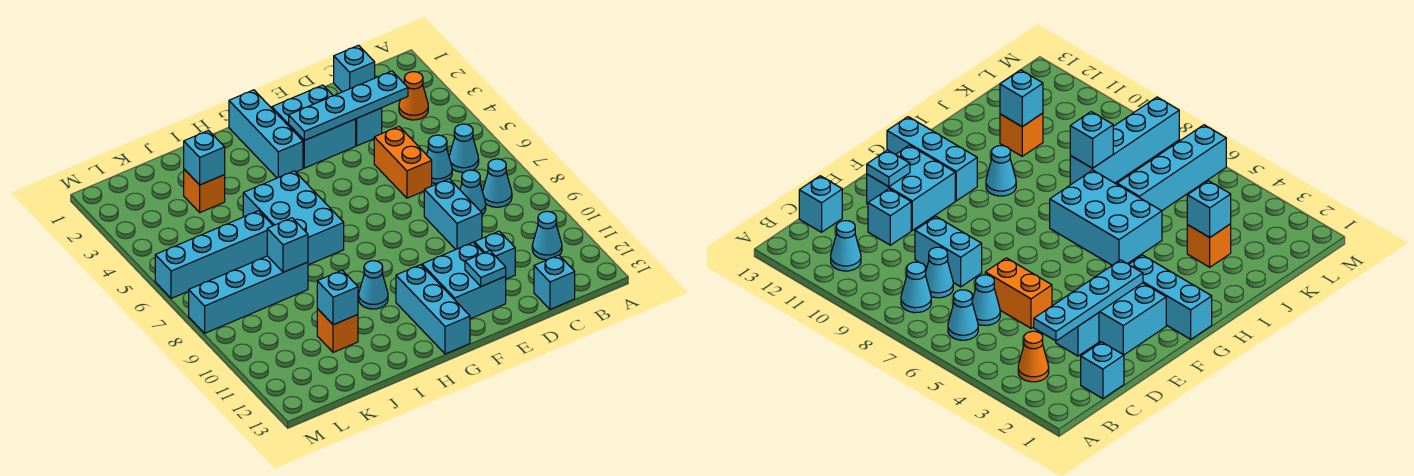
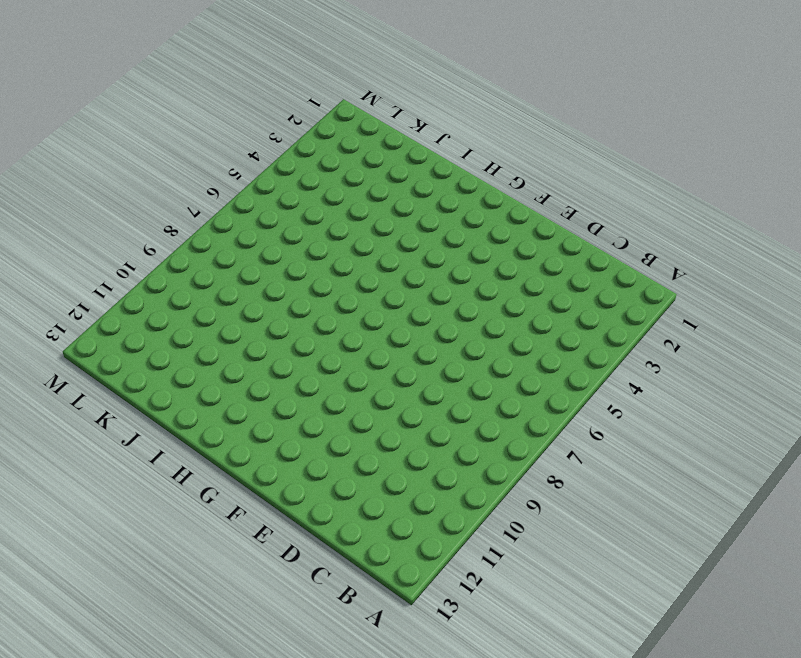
none -> orange cone B3 level 1
none -> cyan cone B6 level 1
none -> cyan cone B8 level 1

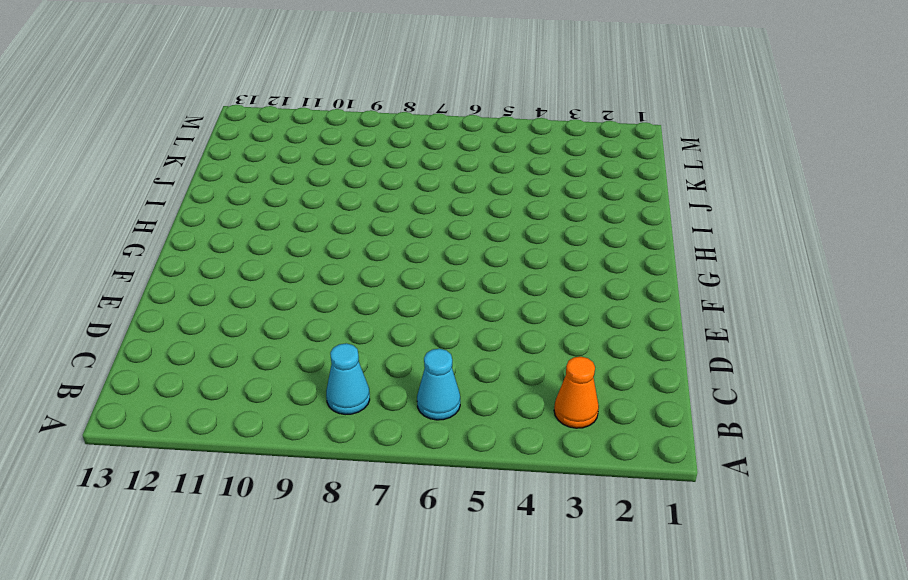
none -> cyan cone B11 level 1
none -> cyan brick C1 level 1
none -> cyan cone C6 level 1

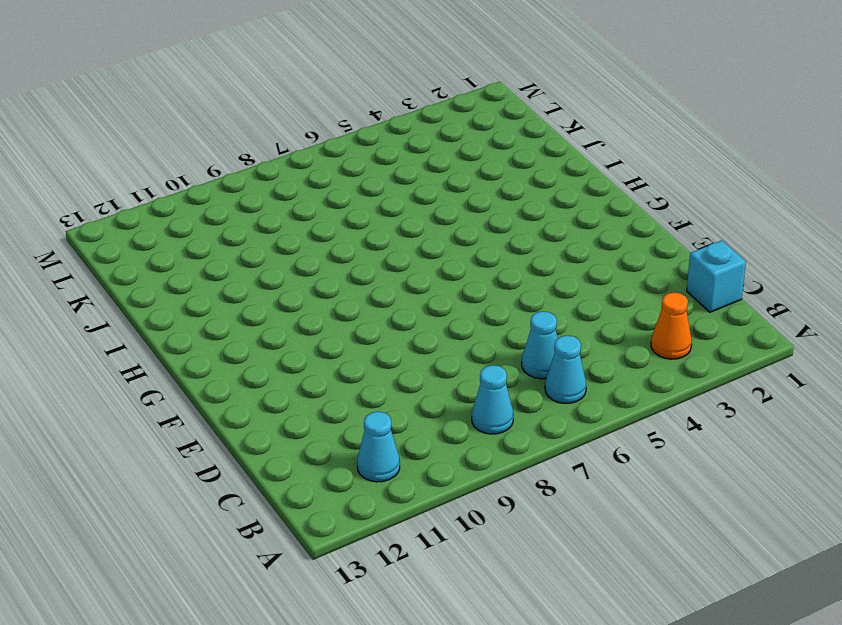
none -> cyan cone C8 level 1
none -> cyan brick C13 level 1
none -> cyan brick D3 level 1

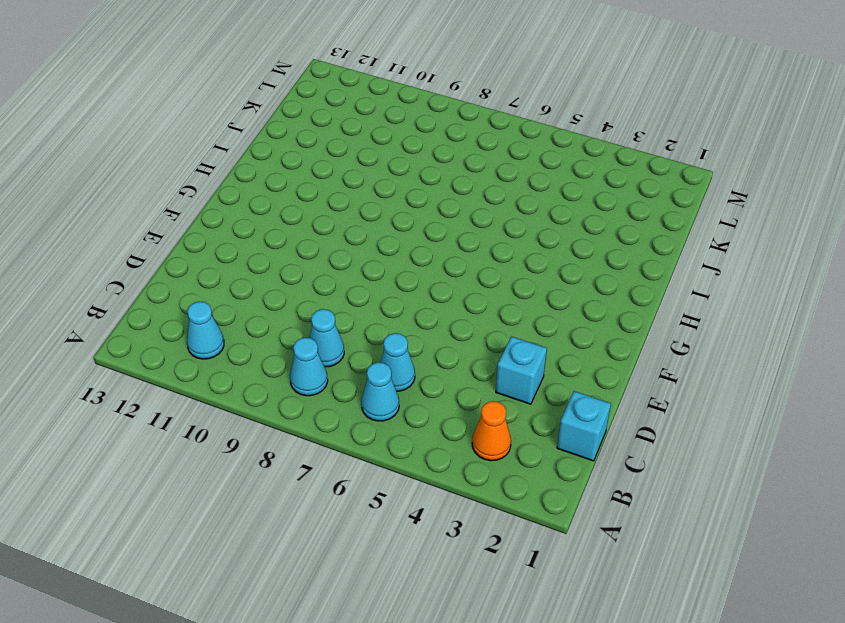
none -> cyan brick C13 level 1
none -> orange brick D5:D6 level 1
none -> cyan brick D8:D9 level 1

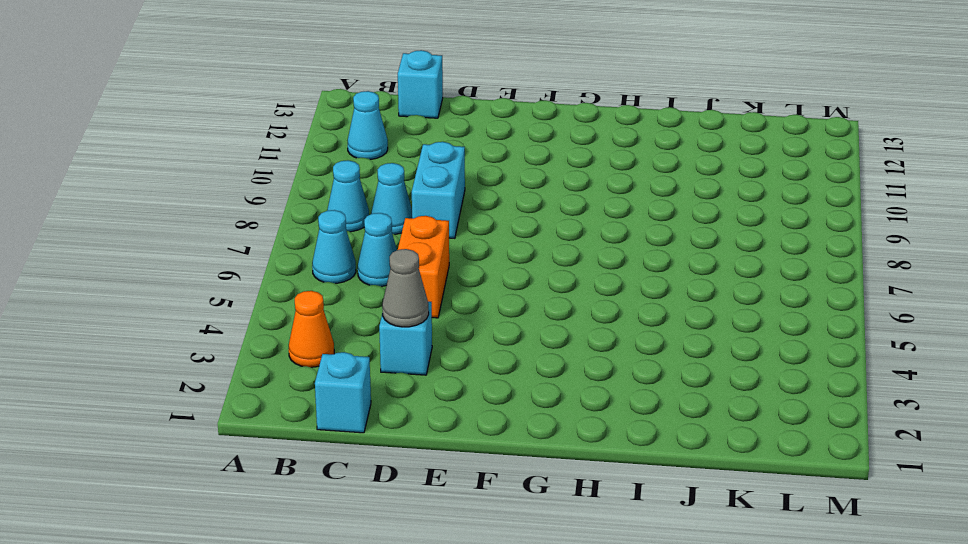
grey cone D3 level 2 -> cyan plate C3:F3 level 2
none -> cyan brick D11 level 1
none -> cyan brick E2:F3 level 1
none -> cyan brick E11:F12 level 1

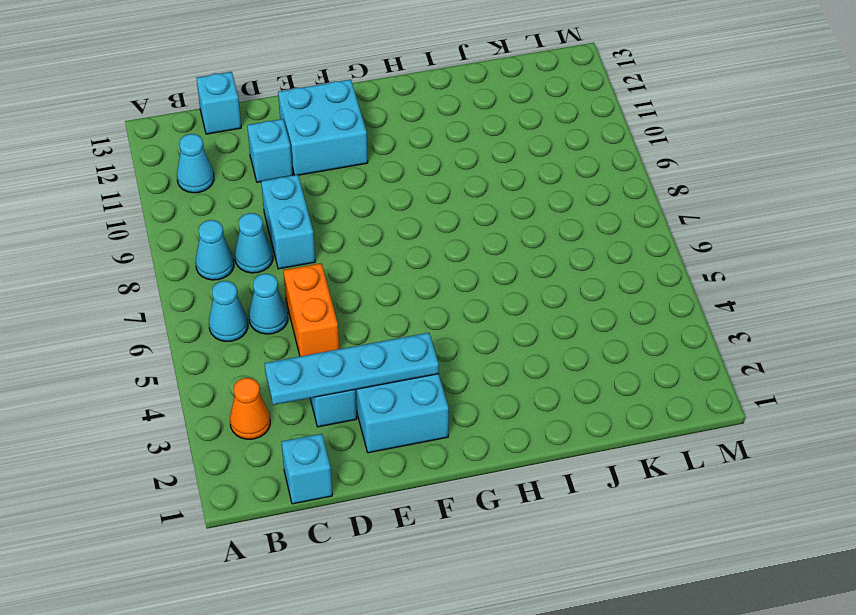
none -> cyan brick G1:G3 level 1
none -> cyan brick G11:G13 level 1
none -> cyan brick H5:I7 level 1

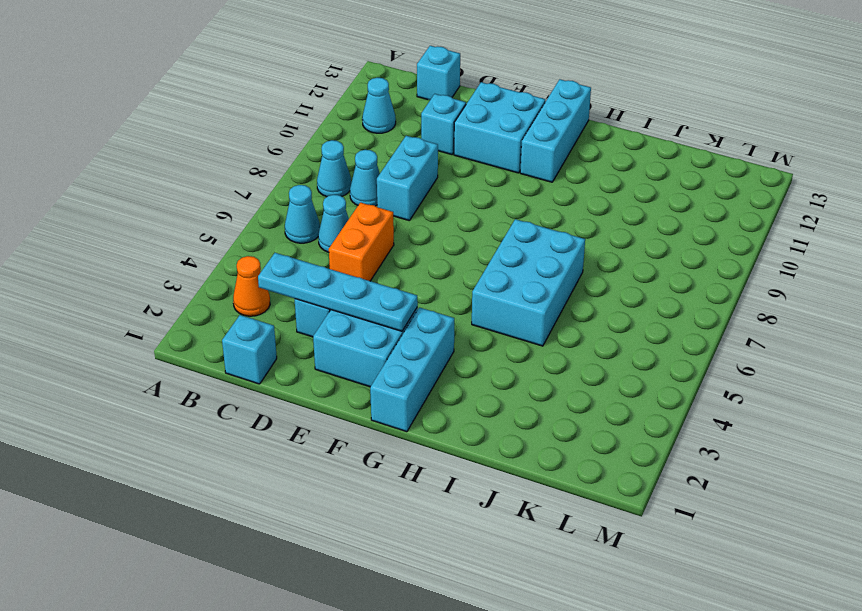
none -> cyan cone H10 level 1
none -> orange brick J3 level 1
none -> cyan brick J6:M6 level 1

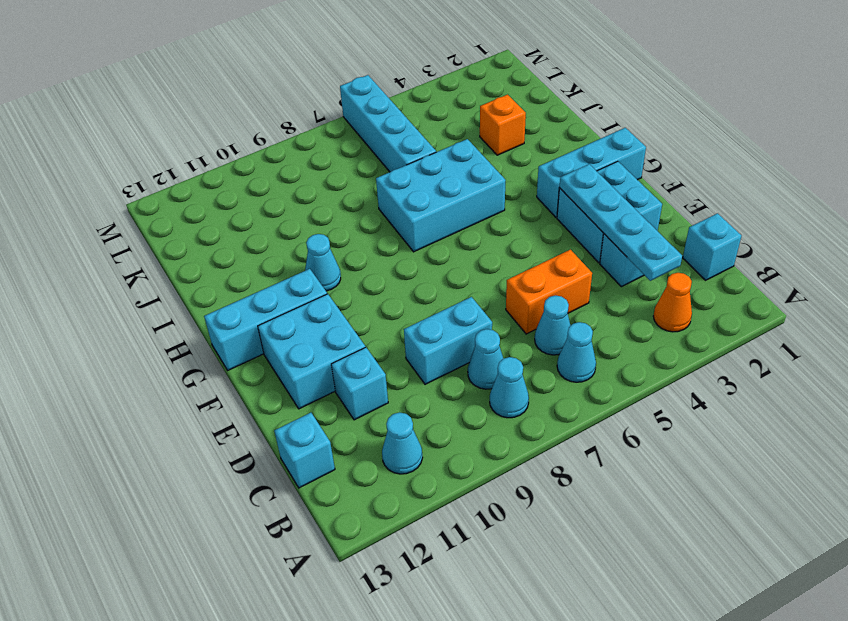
none -> cyan brick J8:M8 level 1
none -> orange brick J11 level 1
none -> cyan plate E12 level 2

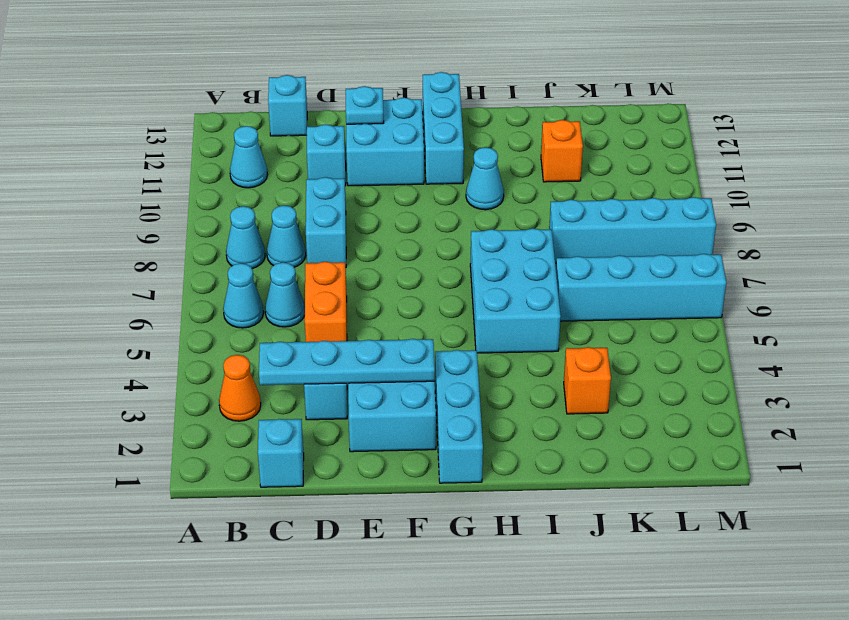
none -> cyan brick J3 level 2
none -> cyan brick J8 level 2
none -> cyan brick J11 level 2

